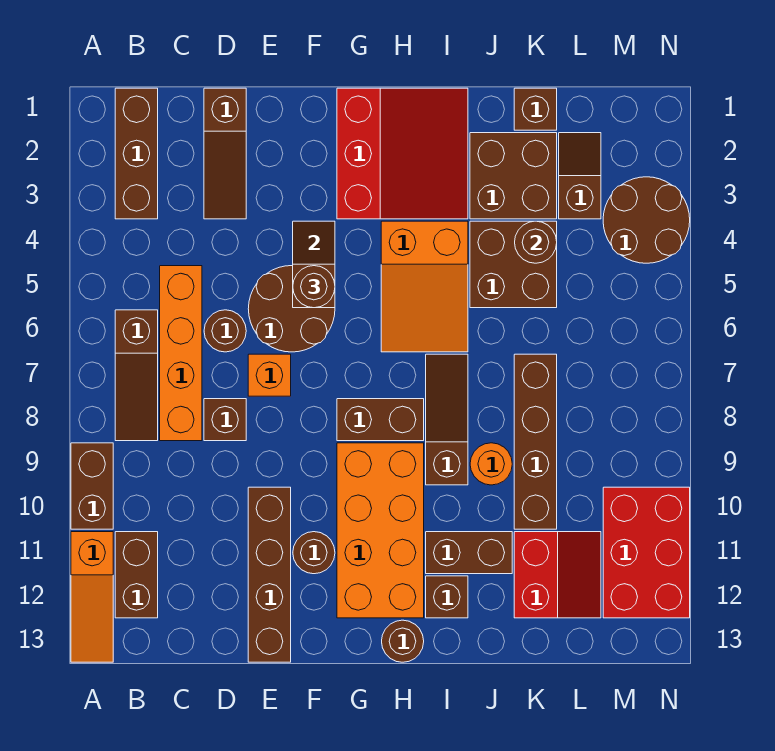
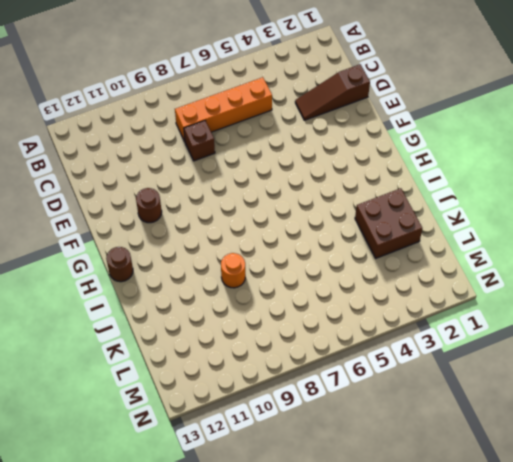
none -> brown brick A9:A10 level 1
none -> orange slope A11:A13 level 1 top 11
none -> brown brick B1:B3 level 1
none -> brown slope B6:B8 level 1 top 6

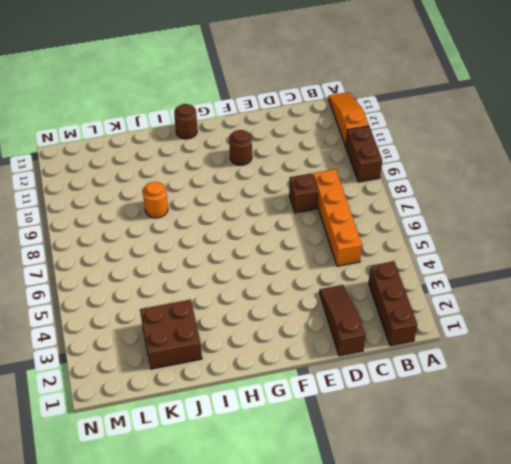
none -> brown slope B6:B8 level 1 top 6
none -> brown brick B11:B12 level 1
none -> brown round brick D6 level 1
none -> brown round brick E5:F6 level 1

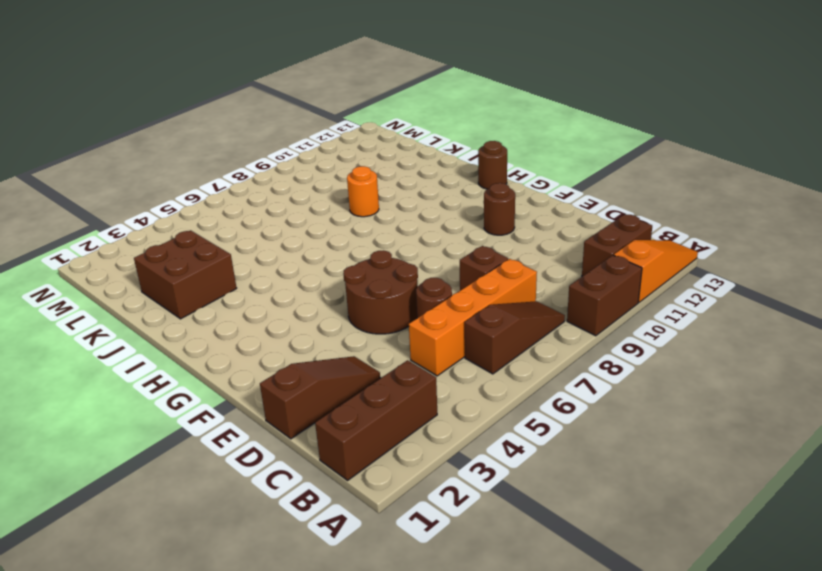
none -> orange brick E7 level 1
none -> brown brick E10:E13 level 1
none -> red slope G1:I3 level 1 top G
none -> brown brick G8:H8 level 1

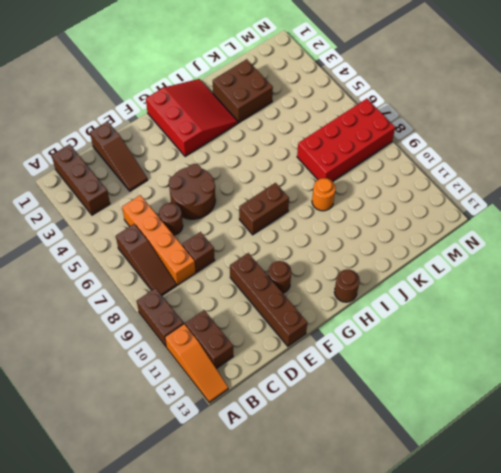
red brick K7:N8 level 1 -> brown brick K7:K10 level 1
none -> orange brick E7 level 1
none -> orange brick G9:H12 level 1
none -> orange slope H4:I6 level 1 top 4
none -> brown slope I7:I9 level 1 top 9

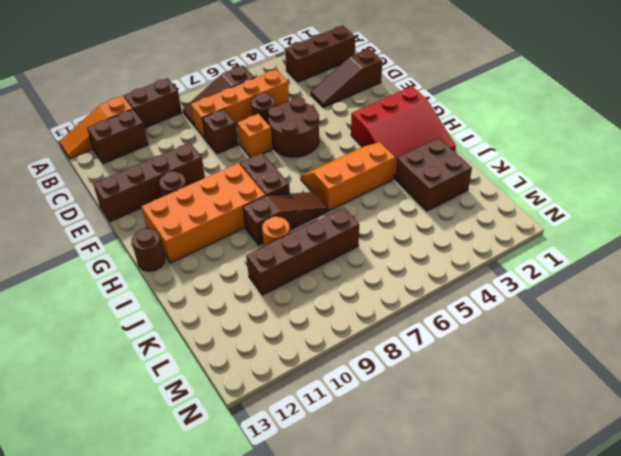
orange slope H4:I6 level 1 top I -> orange slope H4:I6 level 1 top 4
none -> brown brick I11:J11 level 1
none -> brown brick I12 level 1
none -> brown brick J4:K5 level 1
none -> brown brick K1 level 1

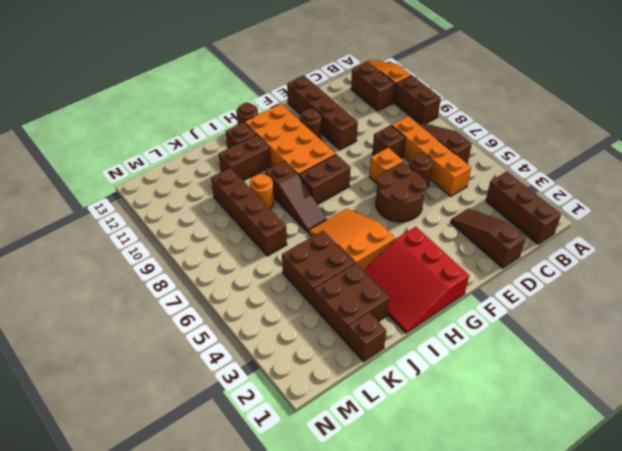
none -> red slope K11:L12 level 1 top K
none -> brown slope L2:L3 level 1 top 3
none -> brown round brick M3:N4 level 1
none -> red brick M10:N12 level 1

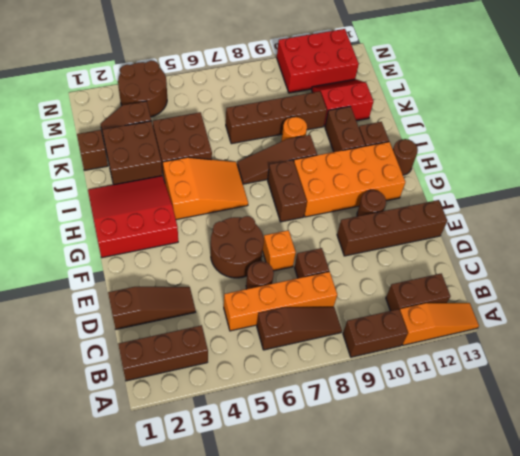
none -> brown slope F4:F5 level 2 top 5
none -> brown round brick K4 level 2
none -> brown round brick F5 level 3

